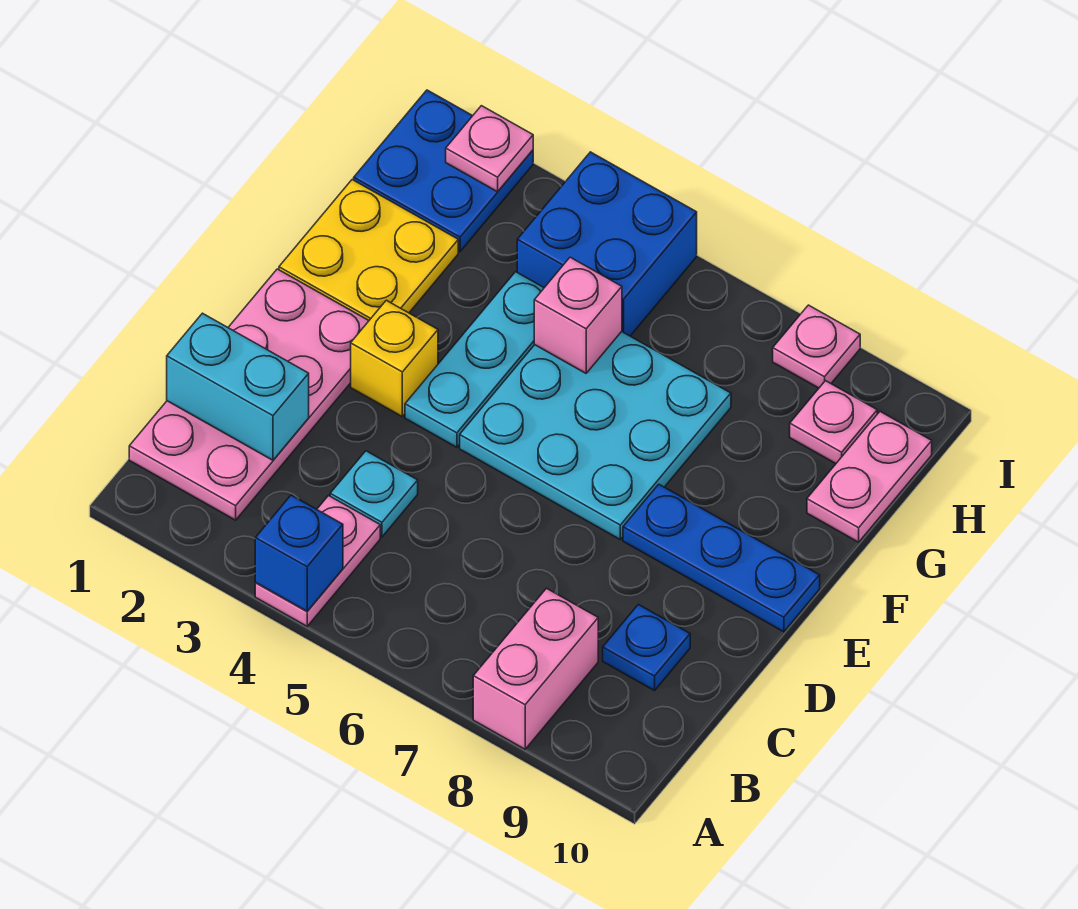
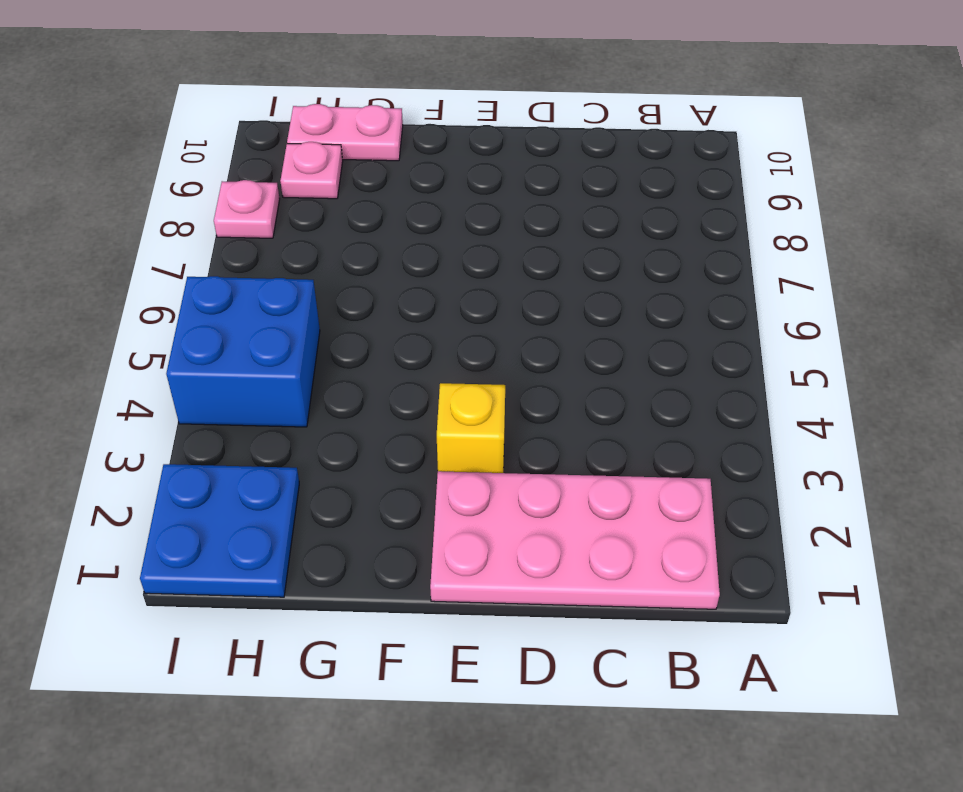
none -> pink plate A4:B4 level 1
none -> pink brick A8:B8 level 1
none -> cyan plate C4 level 1

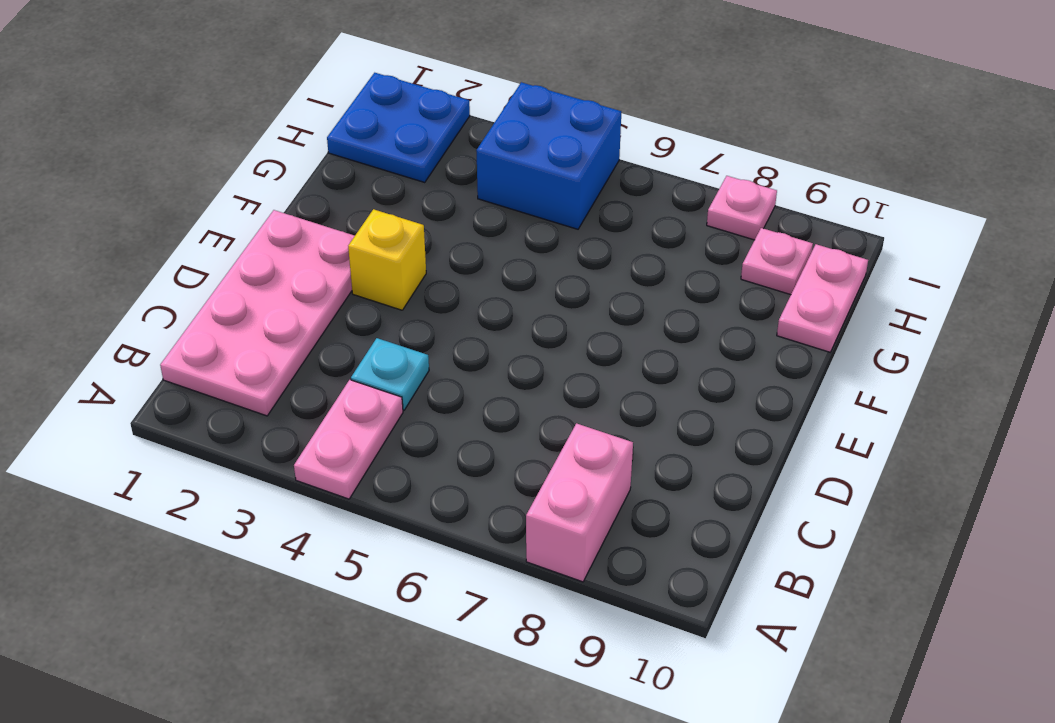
none -> blue plate C9 level 1
none -> cyan plate E4:G4 level 1
none -> cyan plate E5:G7 level 1

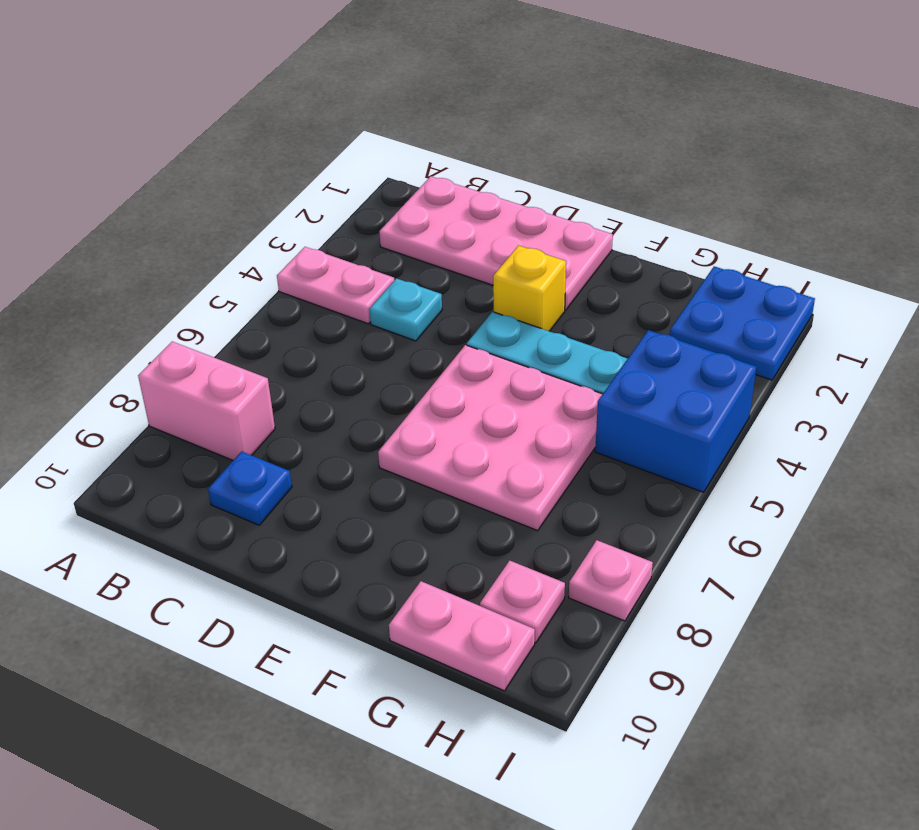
pink plate E5:G7 level 1 -> cyan plate E5:G7 level 1
none -> blue plate E8:E10 level 1
none -> yellow plate F1:G2 level 1
none -> blue brick A4 level 2

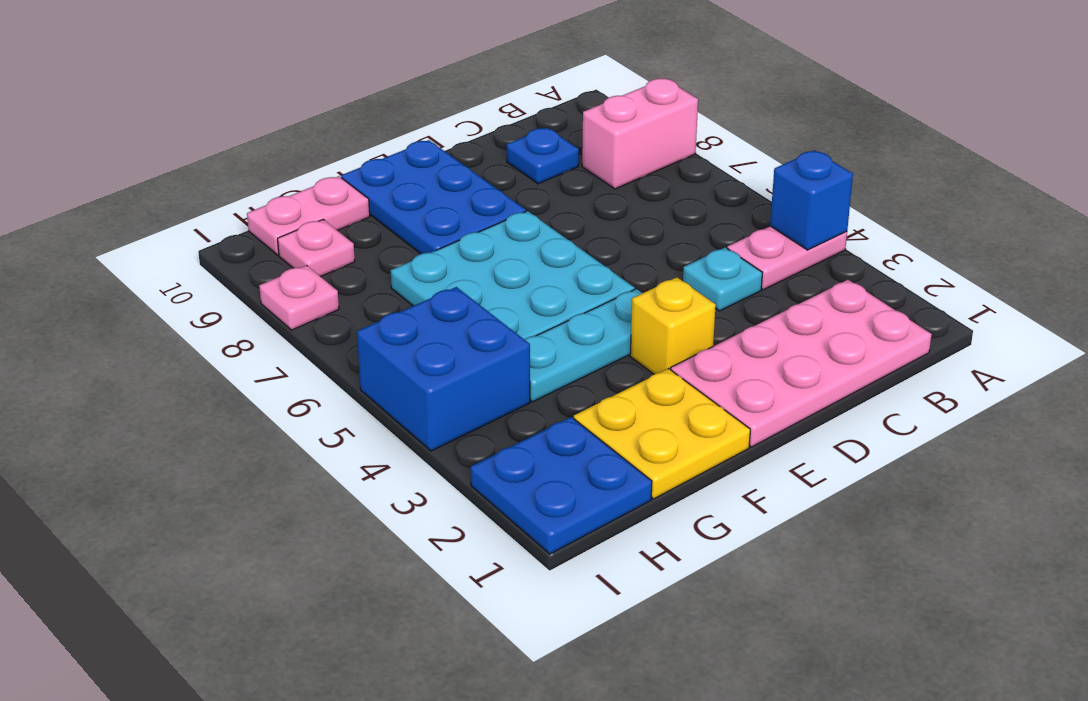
blue plate E8:F10 level 1 -> blue plate E8:E10 level 1
none -> cyan brick C1:C2 level 2
none -> pink brick G5 level 2
none -> pink plate I2 level 2

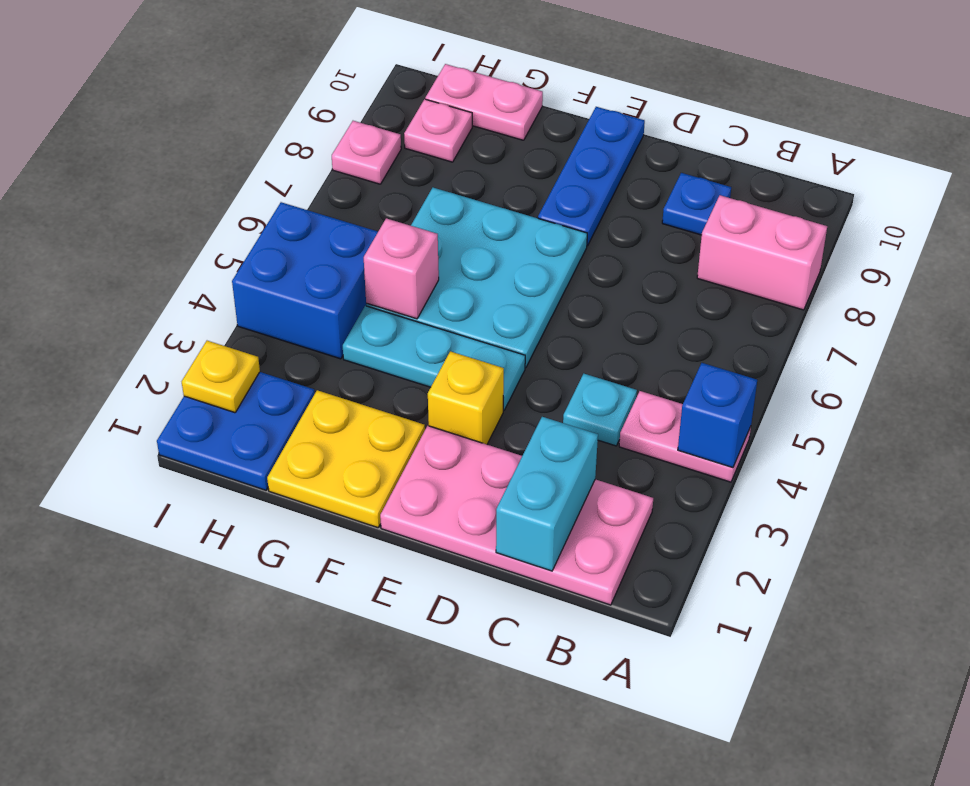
yellow plate I2 level 2 -> pink plate I2 level 2

